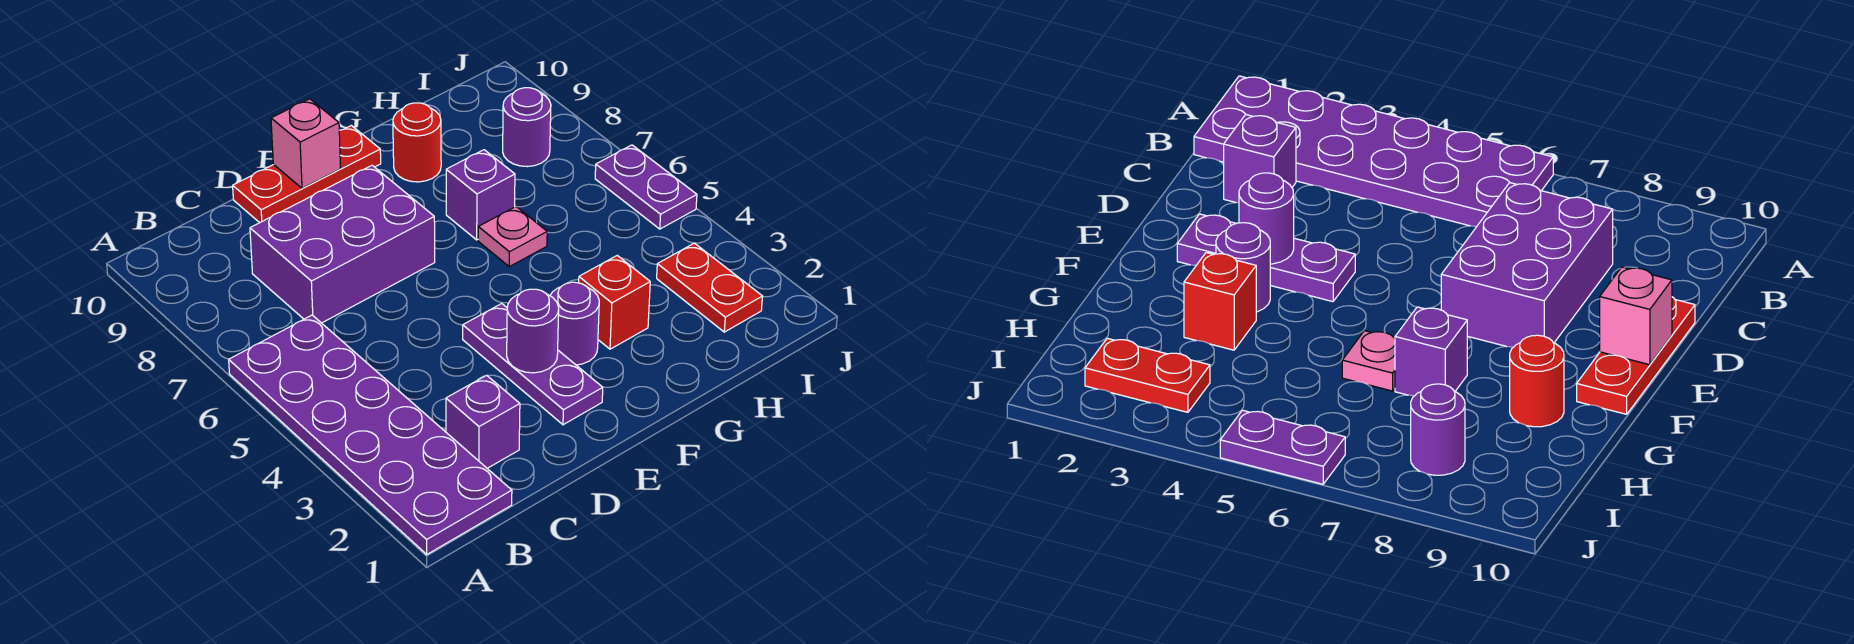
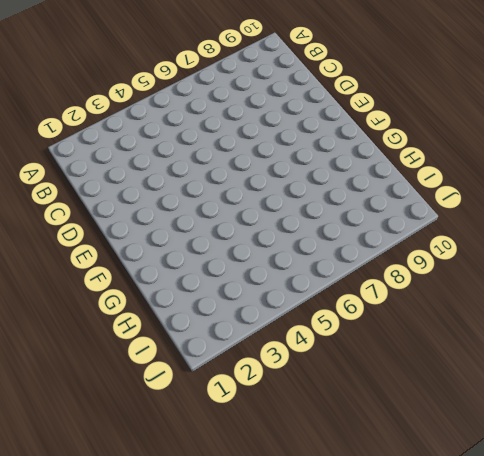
none -> purple plate A1:B6 level 1
none -> purple brick C2 level 1
none -> purple brick C7:E8 level 1

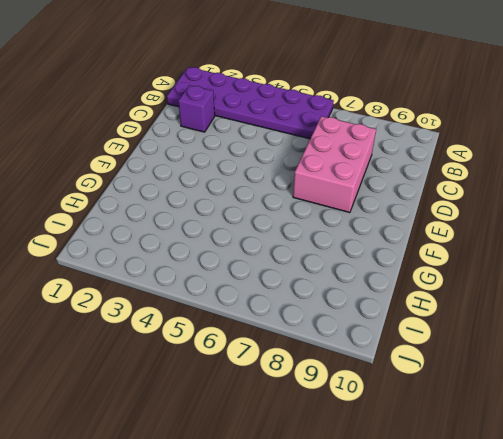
pink brick C7:E8 level 1 -> purple brick C7:E8 level 1
none -> red plate D10:F10 level 1
none -> purple plate E2:E4 level 1
none -> purple round brick F3 level 1

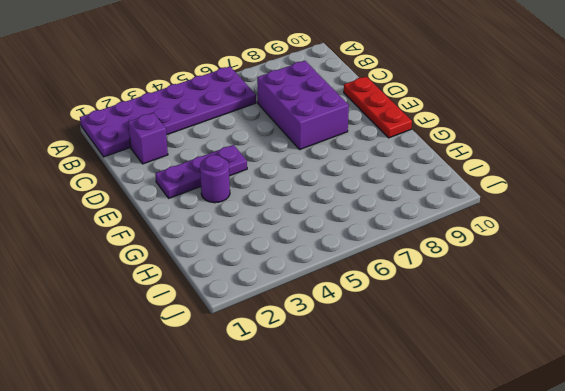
none -> red brick G3 level 1
none -> pink plate G6 level 1
none -> purple brick G7 level 1

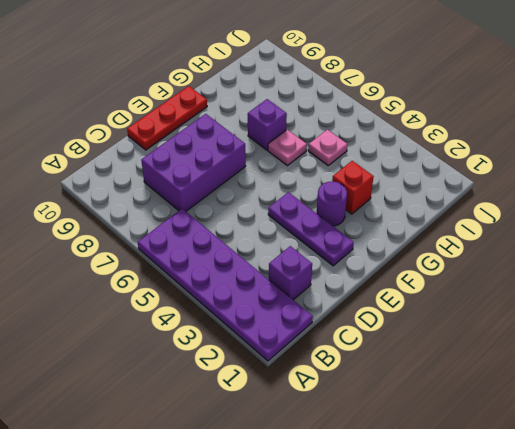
pink plate H5 level 1 -> none
none -> red round brick G9 level 1
none -> red plate I2:I3 level 1
none -> purple round brick I8 level 1

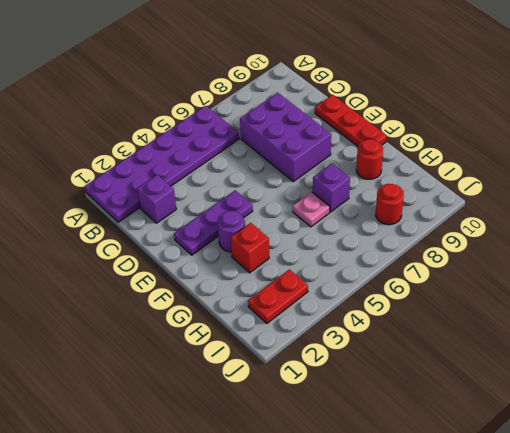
red round brick I8 level 1 -> purple round brick I8 level 1
none -> purple plate J5:J6 level 1
none -> purple round brick E3 level 2
none -> pink brick E10 level 2

